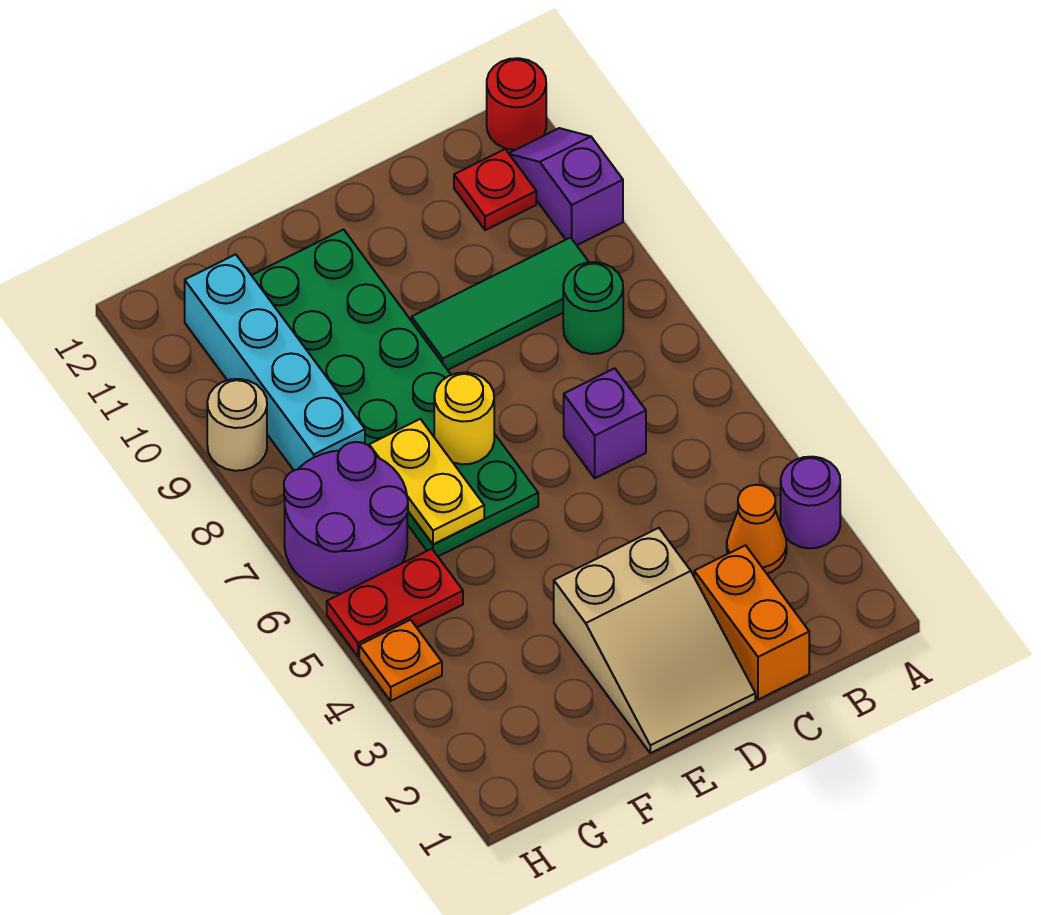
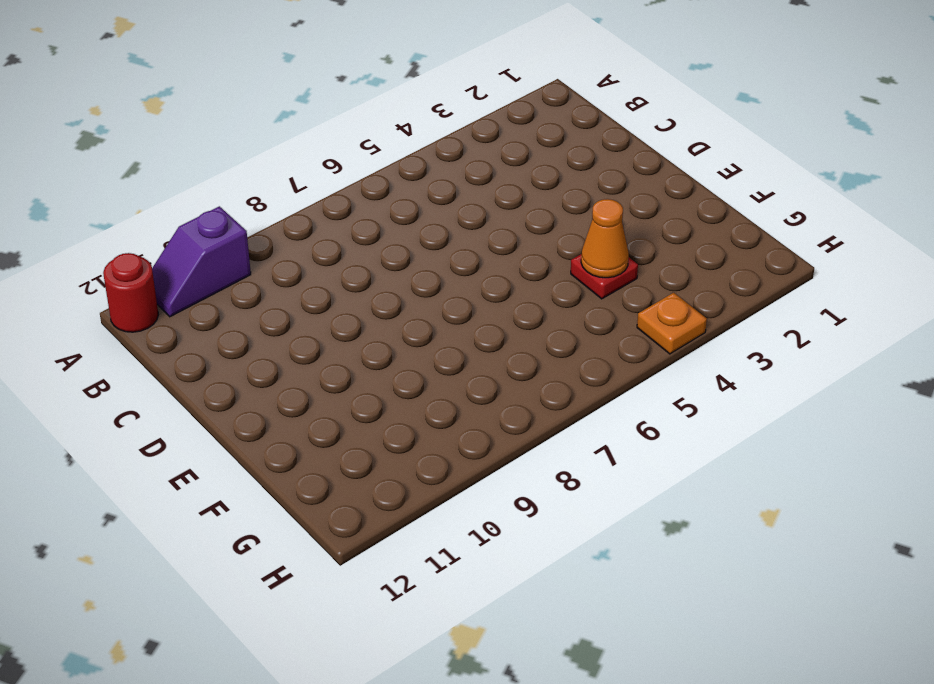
red plate F4 level 1 -> red plate B11 level 1
orange cone F4 level 2 -> orange cone B3 level 1
none -> purple round brick A3 level 1
none -> green round brick B8 level 1
none -> green tile B9:D9 level 1

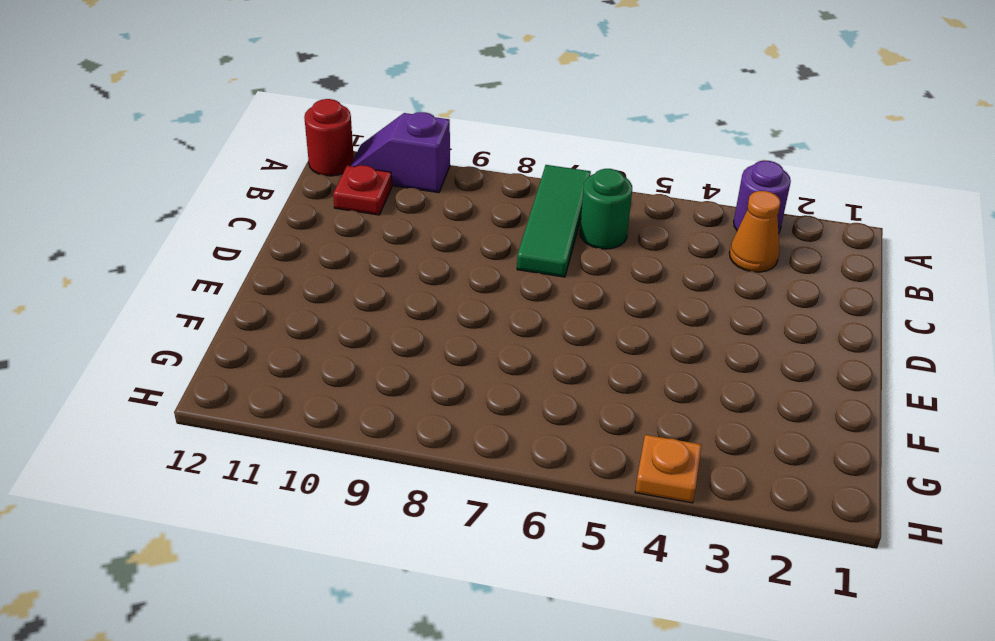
green tile A7:C7 level 1 -> green tile B9:D9 level 1
green round brick B6 level 1 -> green round brick B8 level 1
none -> orange brick C1:C2 level 1
none -> purple brick C6 level 1
none -> tan slope D1:E3 level 1 top 3

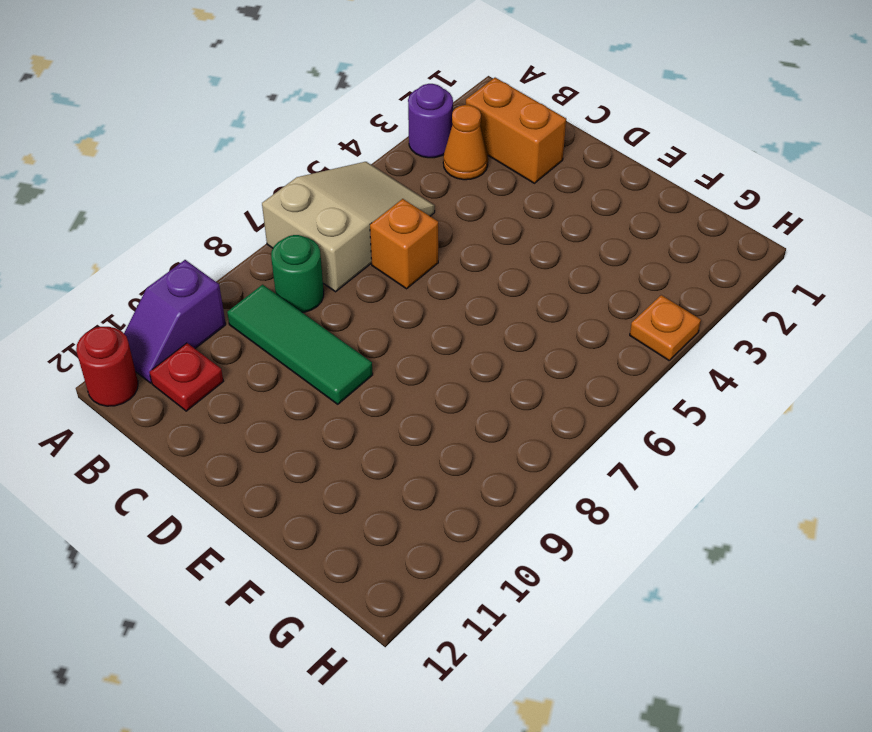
tan slope A5:B7 level 1 top 7 -> tan slope D1:E3 level 1 top 3
orange brick B2:C2 level 1 -> orange brick C1:C2 level 1
orange brick C6 level 1 -> purple brick C6 level 1
none -> green plate E6:F11 level 1
none -> red plate G5:H5 level 1
none -> purple round brick G6:H7 level 1

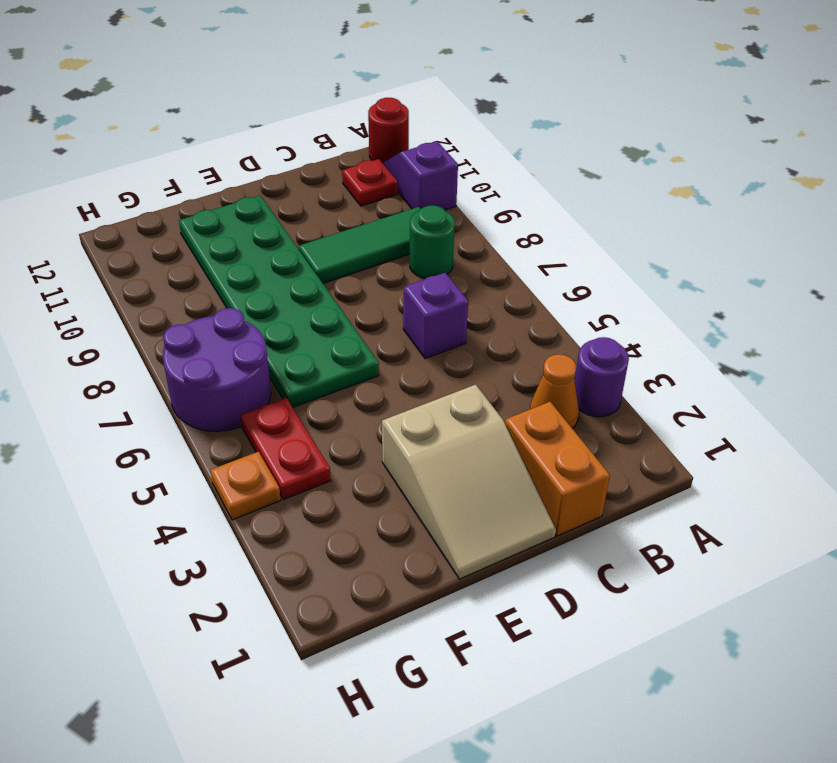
red plate G4:G5 level 1 -> red plate G5:H5 level 1
none -> cyan brick G8:G11 level 1
none -> tan round brick H9 level 1
none -> yellow round brick E7 level 2

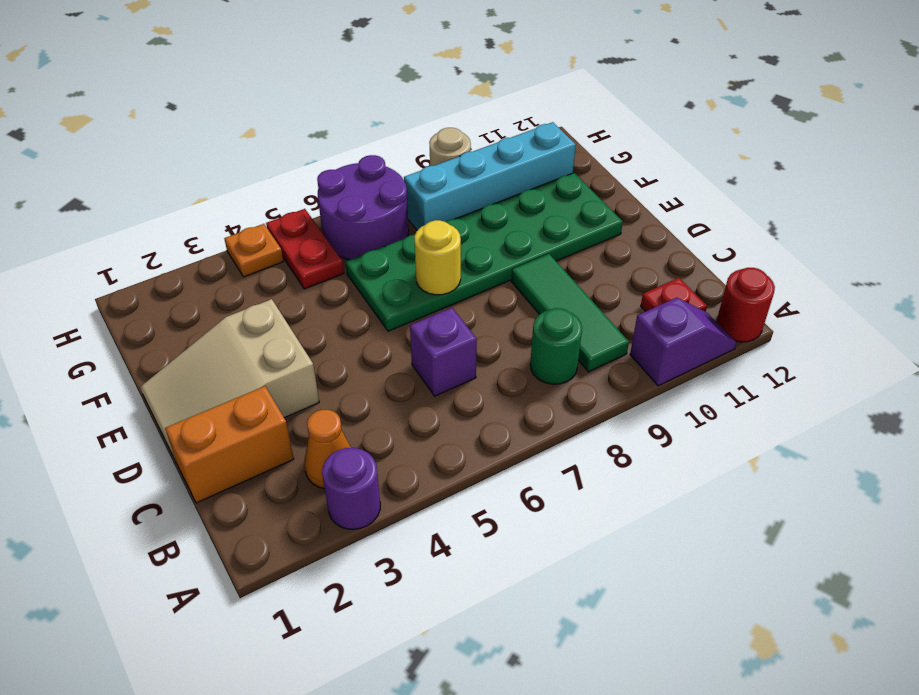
none -> yellow plate F6:F7 level 2

